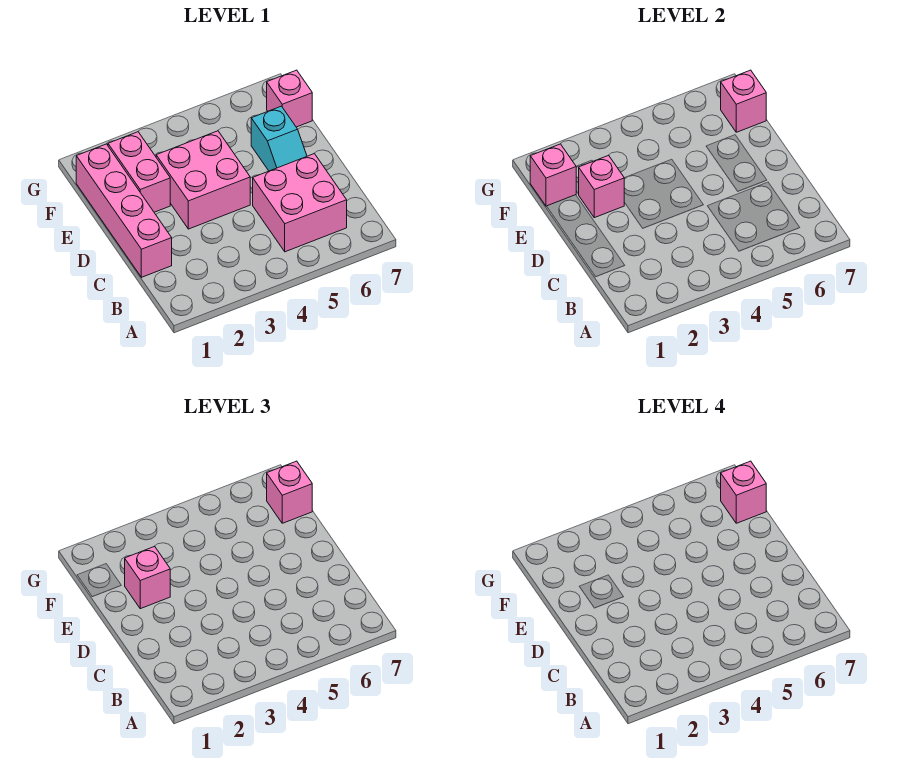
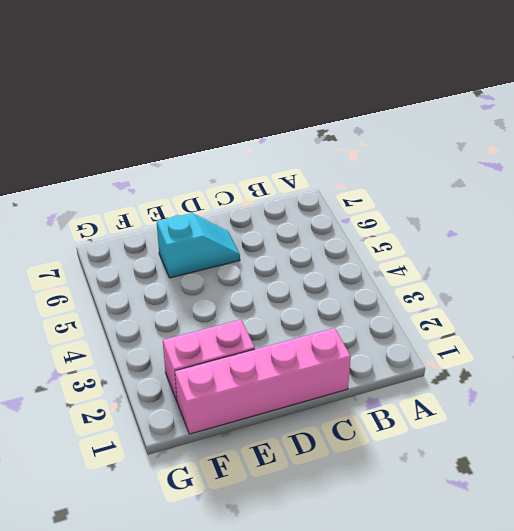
none -> pink brick B5:C6 level 1
none -> pink brick D3:E4 level 1
none -> pink brick F7 level 1

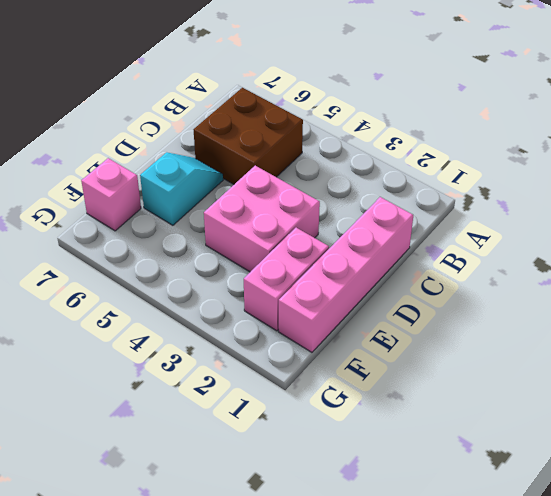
brown brick B5:C6 level 1 -> pink brick B5:C6 level 1
none -> pink brick E2 level 2
none -> pink brick F1 level 2
none -> pink brick F7 level 2

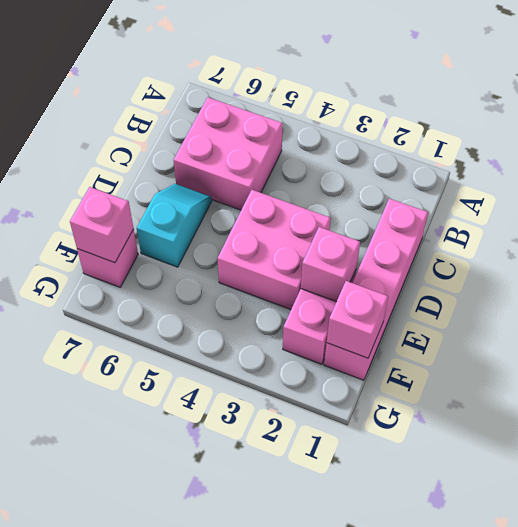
none -> pink brick E2 level 3
none -> pink brick F7 level 3
none -> pink brick F7 level 4

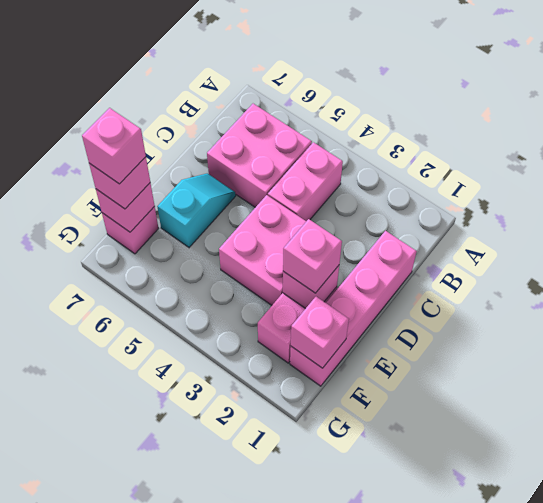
pink brick B4:C4 level 1 -> none

